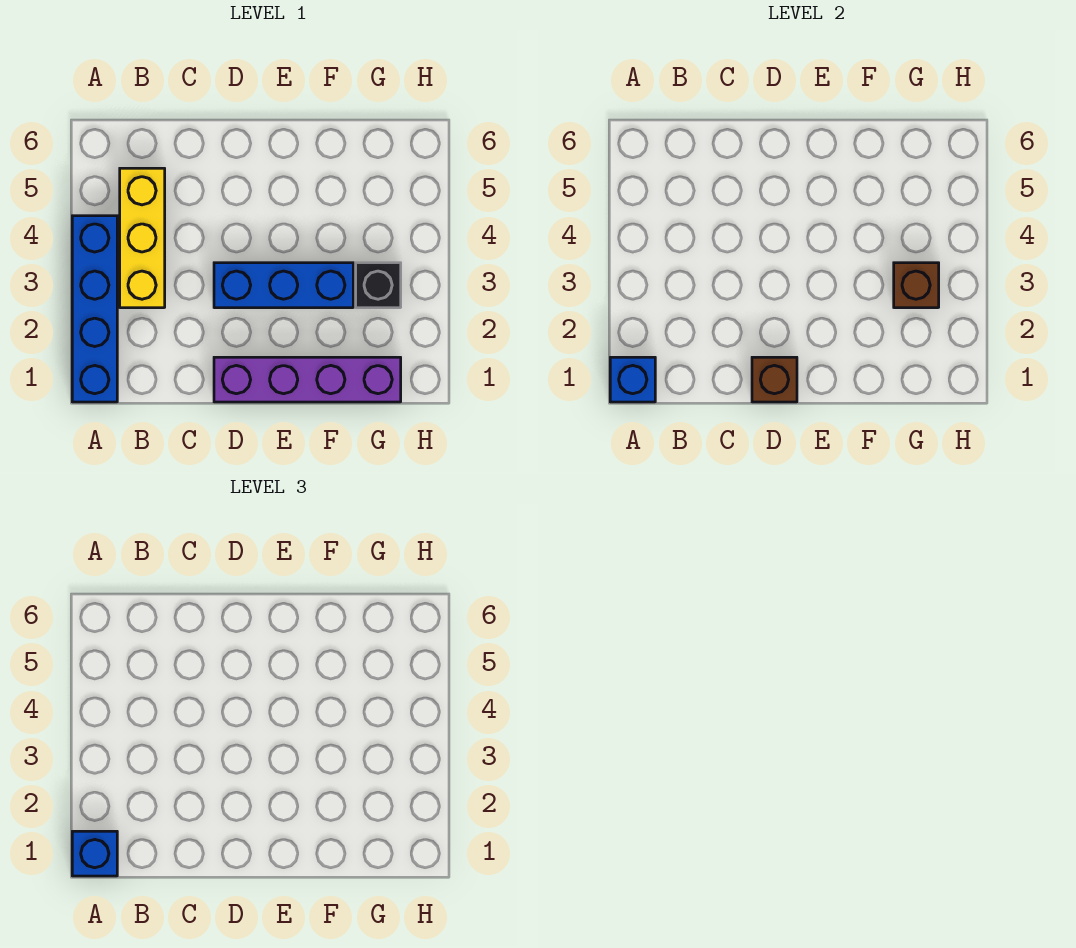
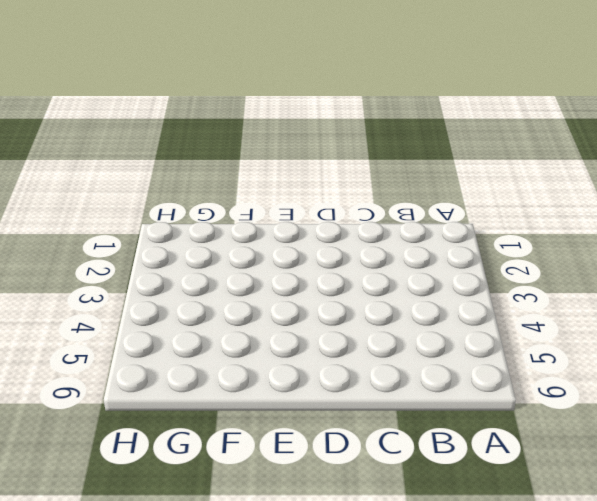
none -> blue brick A1:A4 level 1
none -> yellow brick B3:B5 level 1

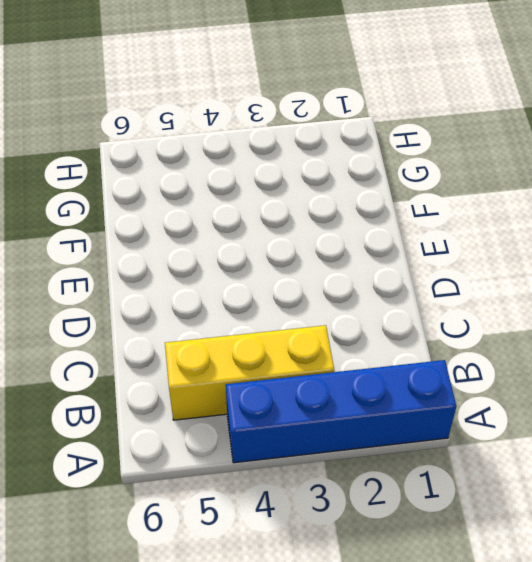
none -> purple brick D1:G1 level 1
none -> blue brick D3:F3 level 1

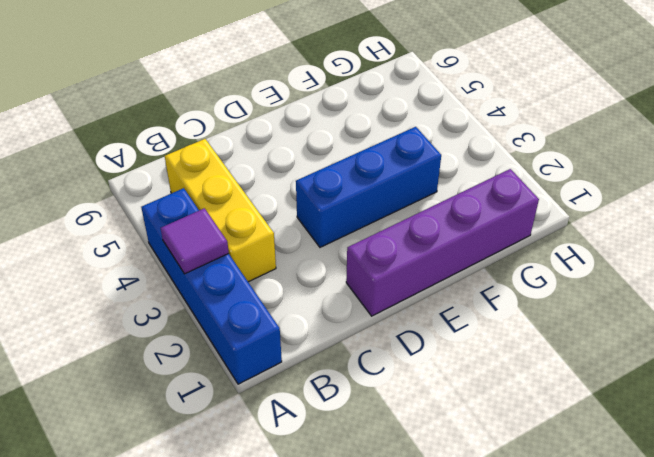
purple tile A3 level 2 -> none
none -> black brick G3 level 1
none -> blue brick A1 level 2

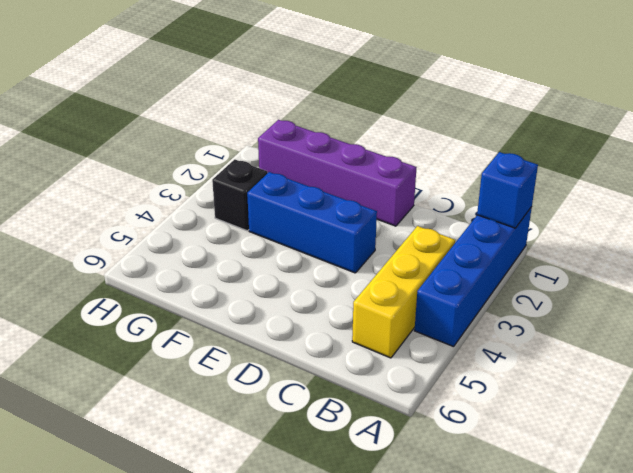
none -> brown brick D1 level 2
none -> brown brick G3 level 2

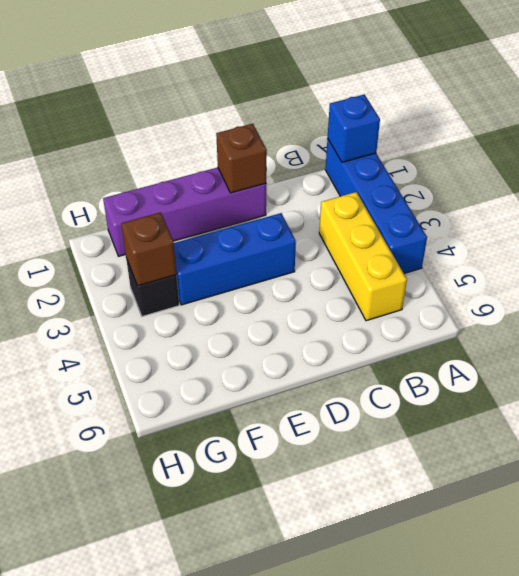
none -> blue brick A1 level 3

